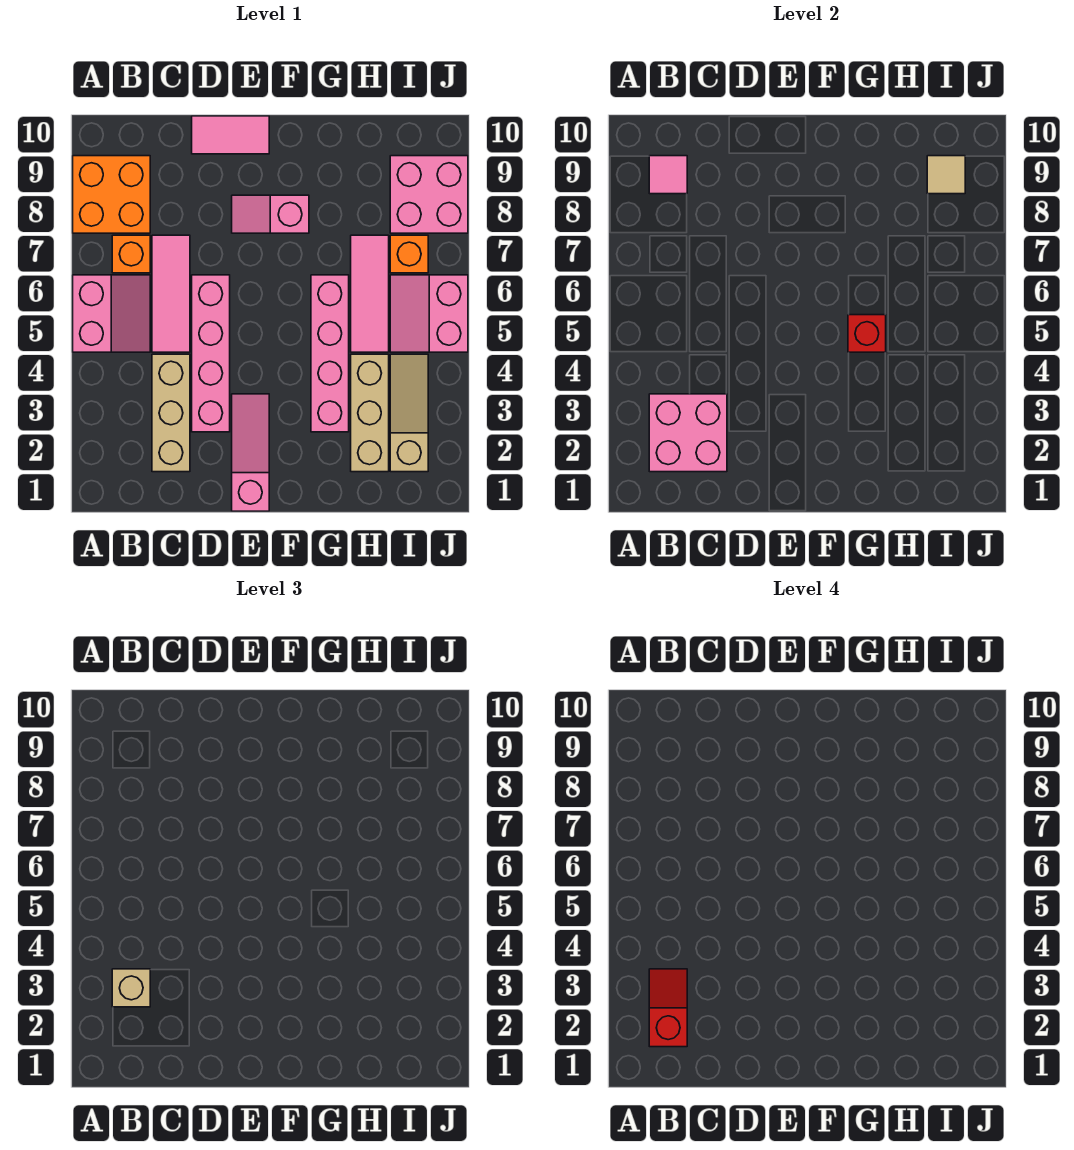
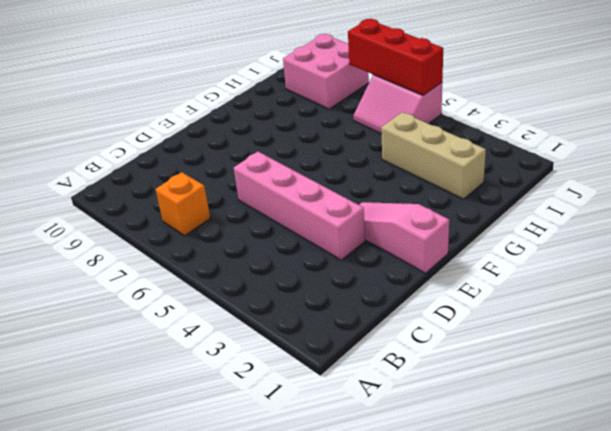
red brick J5:J7 level 2 -> none
none -> pink slope A5:B6 level 1 top A
none -> orange brick A8:B9 level 1
none -> tan brick C2:C4 level 1

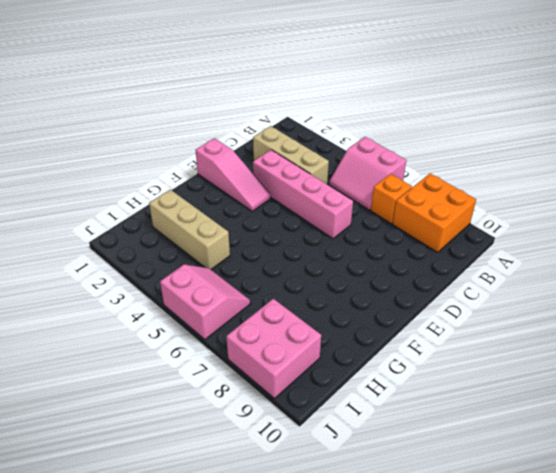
none -> pink tile C5:C7 level 1
none -> pink tile D10:E10 level 1
none -> pink slope E8:F8 level 1 top F

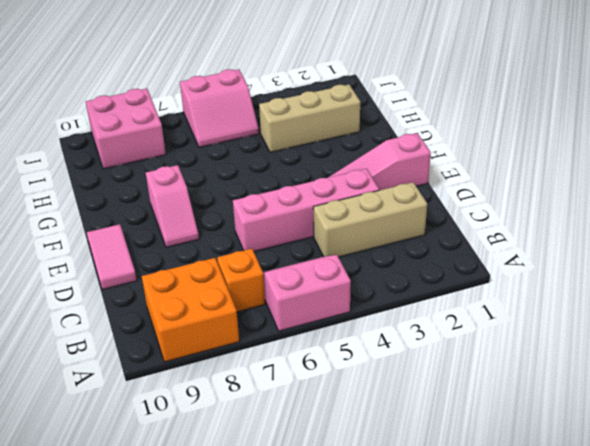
none -> pink tile C5:C7 level 1
none -> pink brick G3:G6 level 1
none -> pink tile H5:H7 level 1

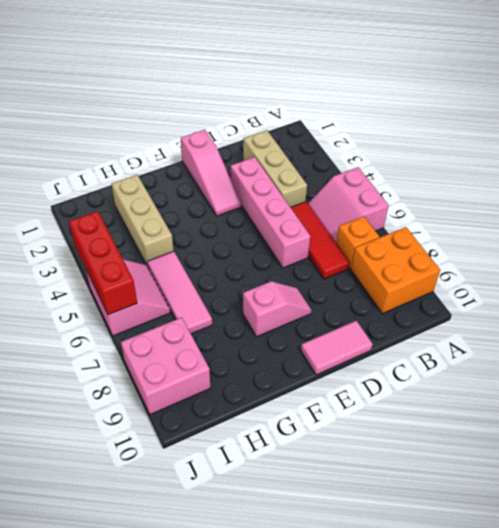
red tile C5:C7 level 1 -> pink tile C5:C7 level 1
red brick J4:J6 level 2 -> none
none -> pink brick G3:G6 level 1
none -> tan slope I2:I4 level 1 top 2
none -> orange brick I7 level 1

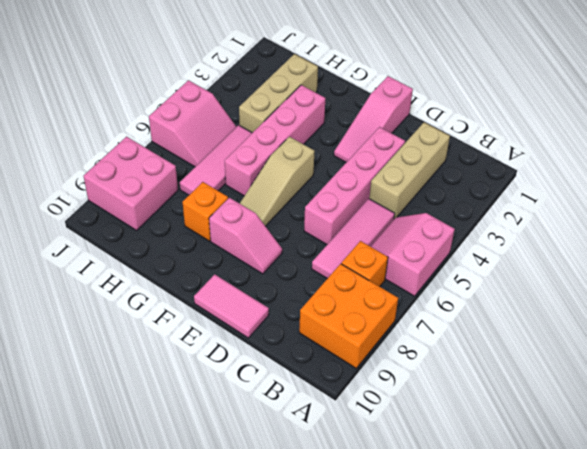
tan slope F5:F7 level 1 top 5 -> tan slope I2:I4 level 1 top 2
orange brick G8 level 1 -> orange brick I7 level 1
none -> pink brick B2:C3 level 2
none -> pink tile B9 level 2
none -> red brick G5 level 2

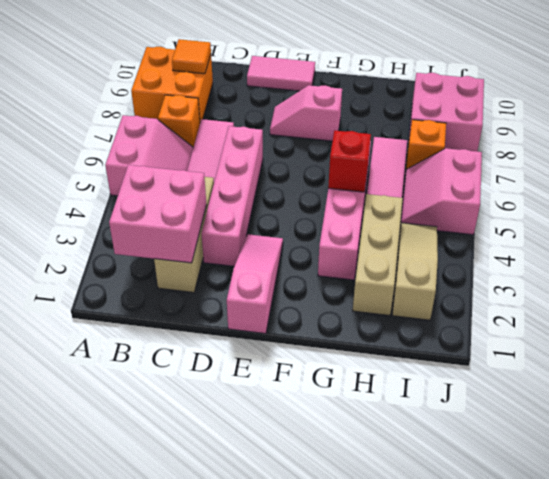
orange tile B9 level 2 -> pink tile B9 level 2
none -> tan tile I9 level 2
none -> tan brick B3 level 3
none -> red slope B2:B3 level 4 top 2

